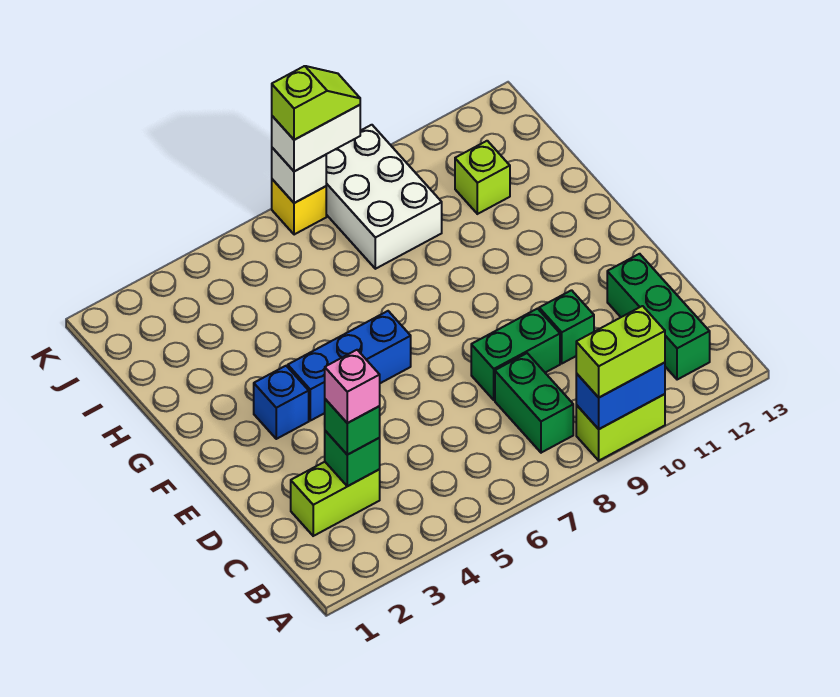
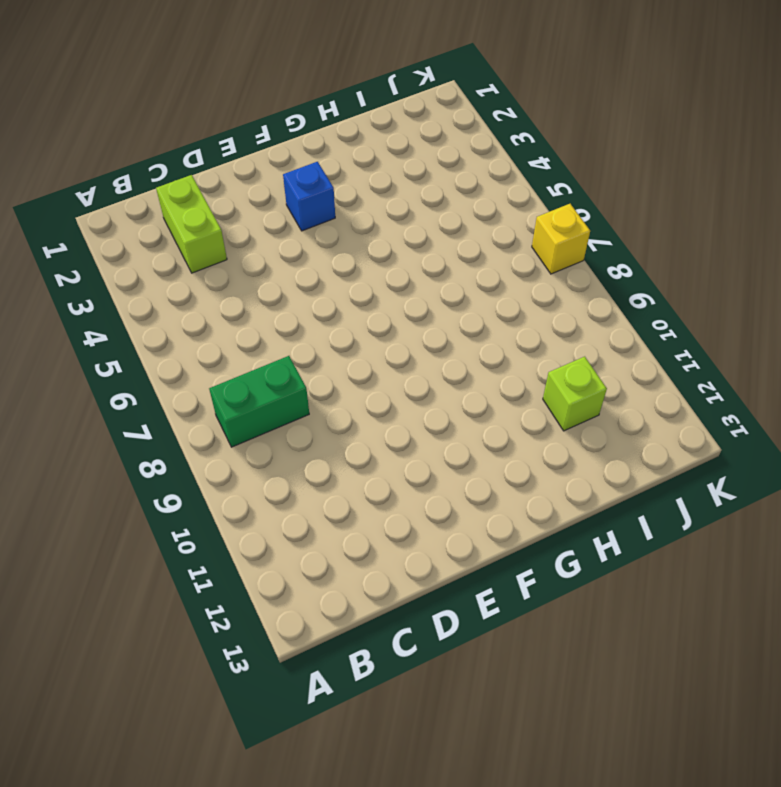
none -> lime brick A9:A10 level 1
none -> green brick B12:D12 level 1
none -> green brick D8:D9 level 1

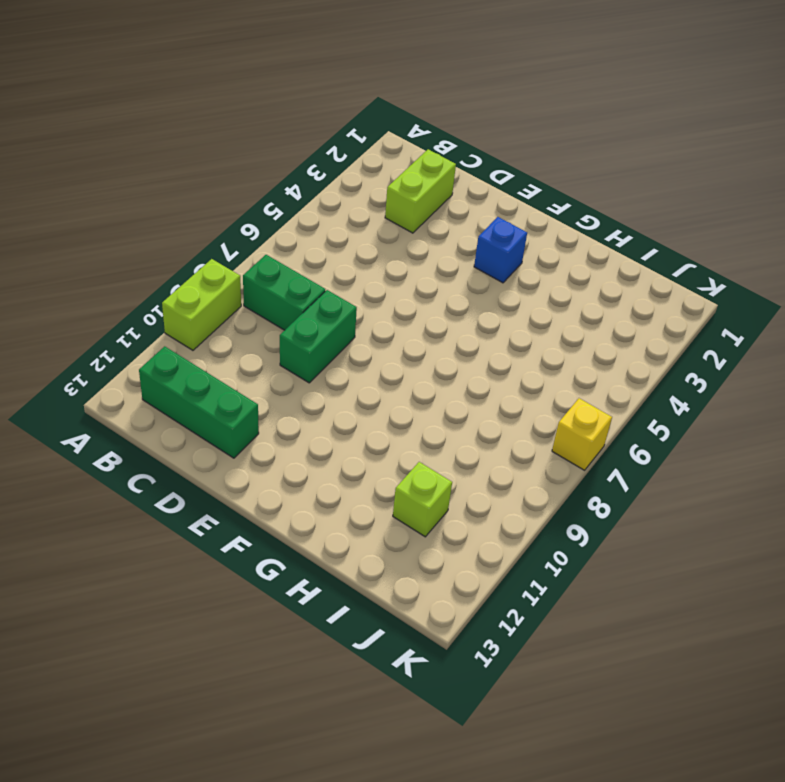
none -> green brick D10 level 1
none -> blue brick F4:F6 level 1
none -> white brick I8:K9 level 1

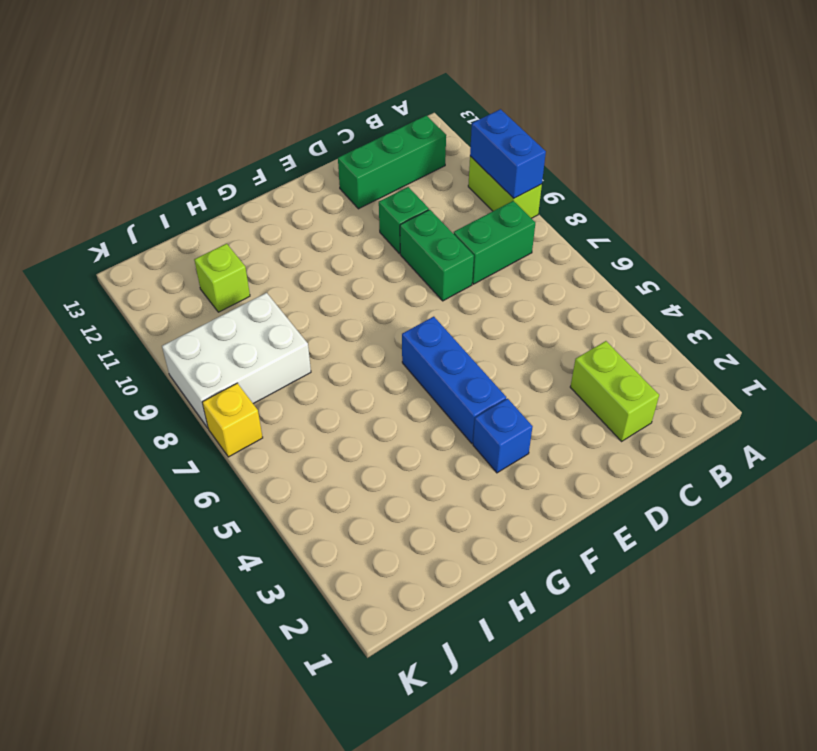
none -> green brick C3 level 2
none -> white brick K7 level 2
none -> lime brick A9:A10 level 3

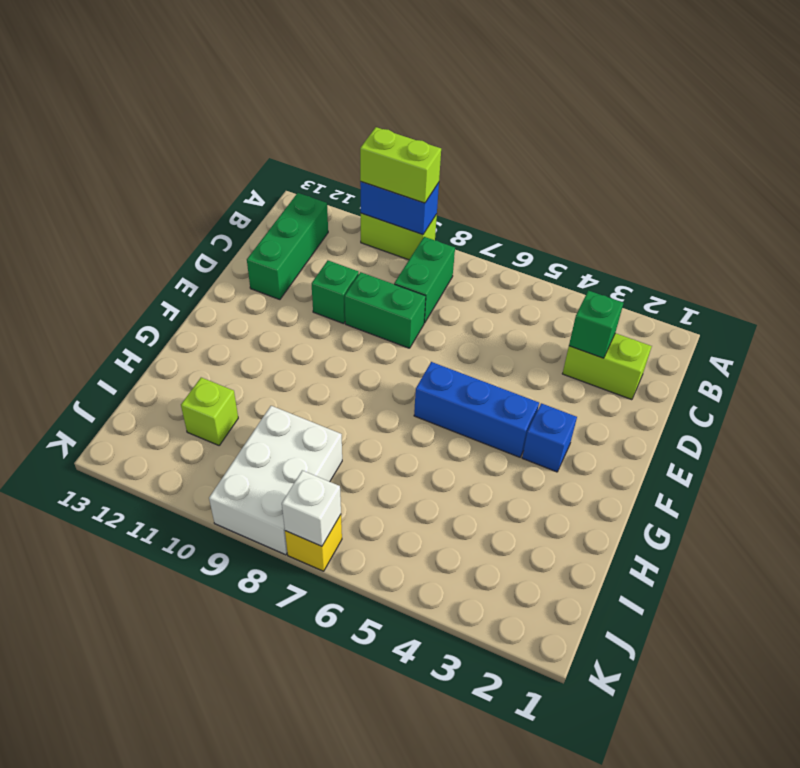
none -> green brick C3 level 3
none -> white brick K7:K8 level 3
none -> pink brick C3 level 4

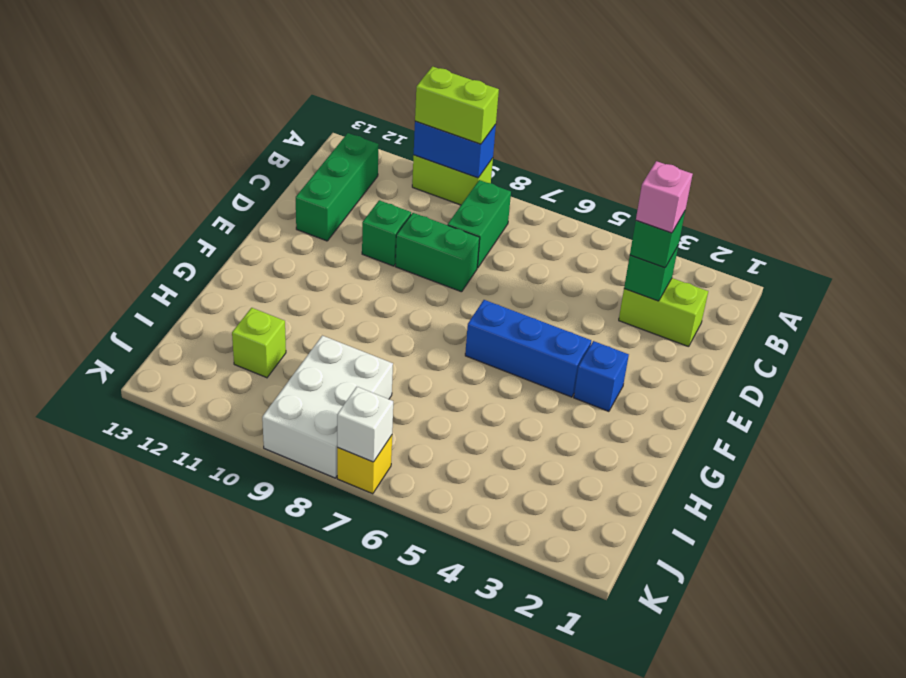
none -> white brick K7:K8 level 3
none -> lime slope K7:K8 level 4 top 7

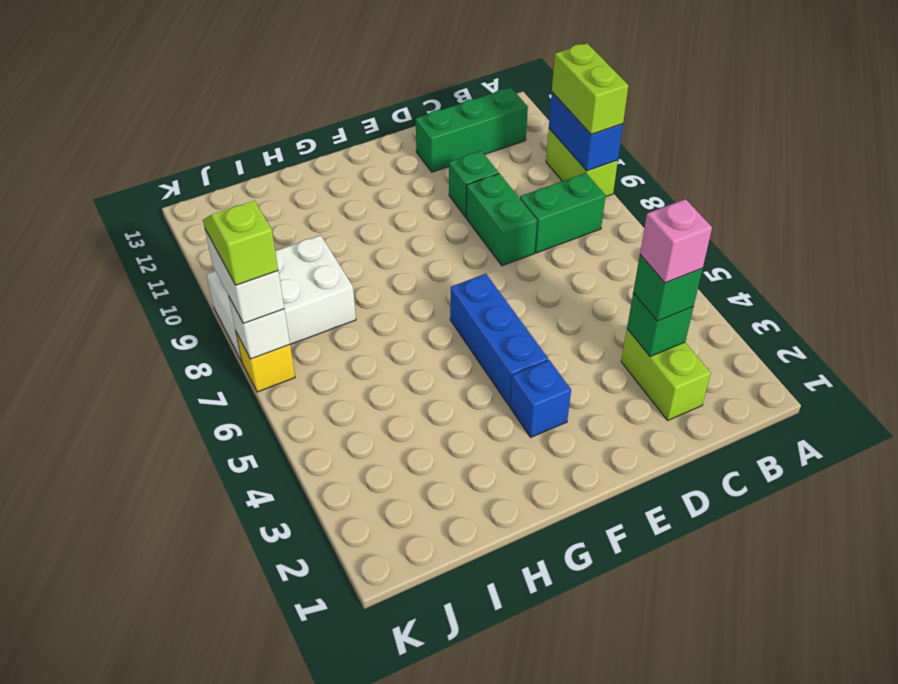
none -> lime brick I11 level 1

